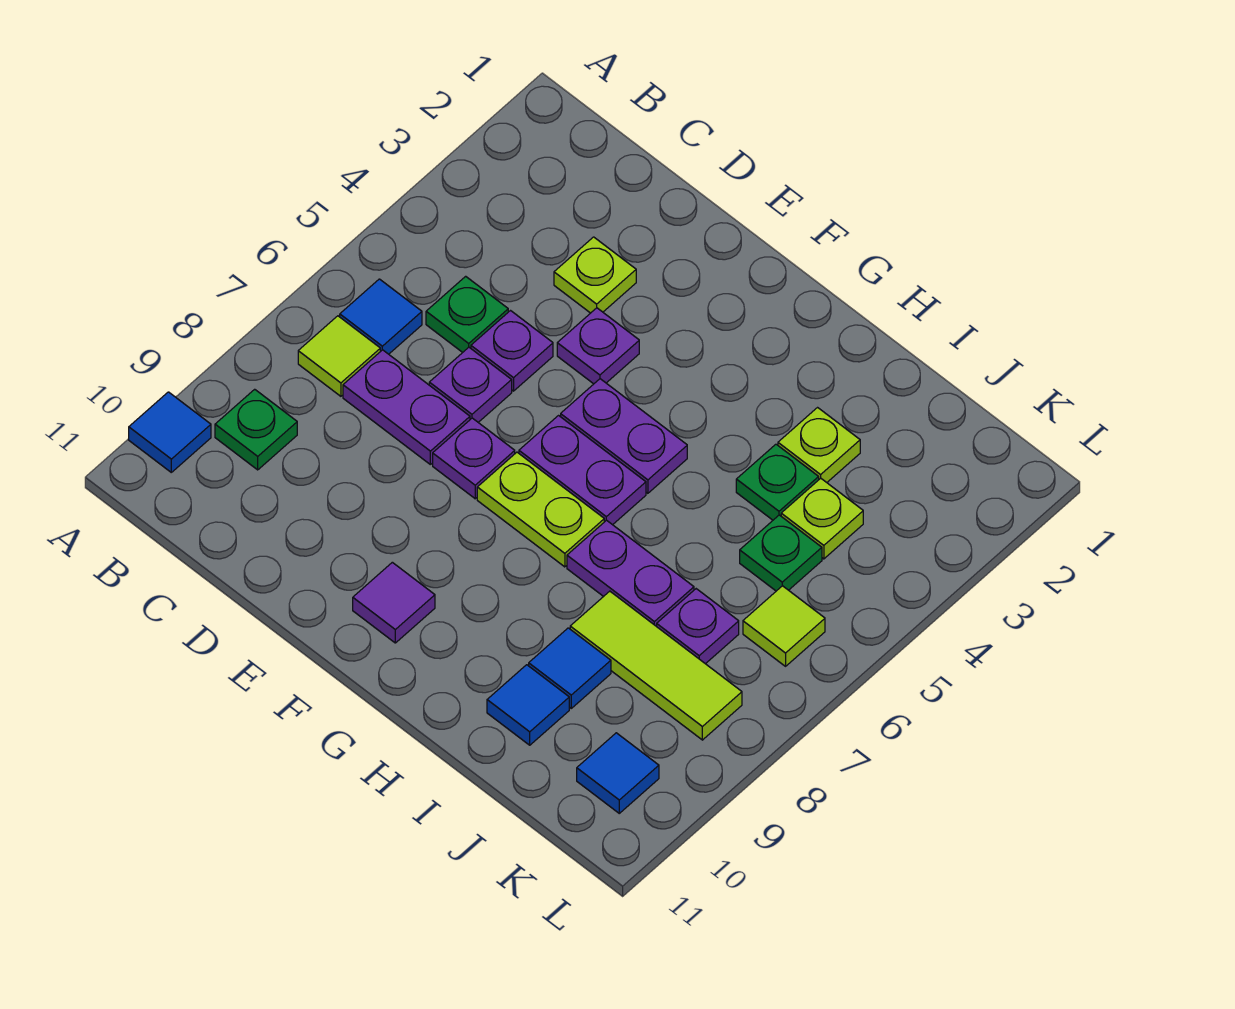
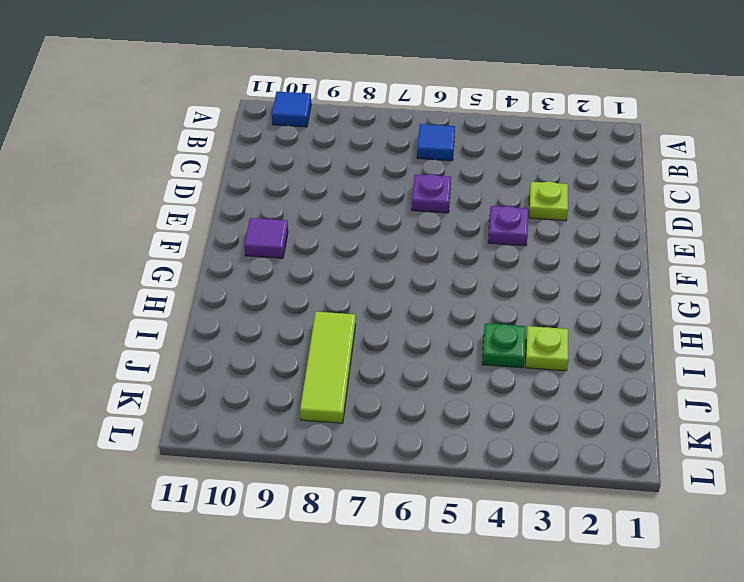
none -> lime tile B7 level 1
none -> green plate B9 level 1
none -> green plate C5 level 1

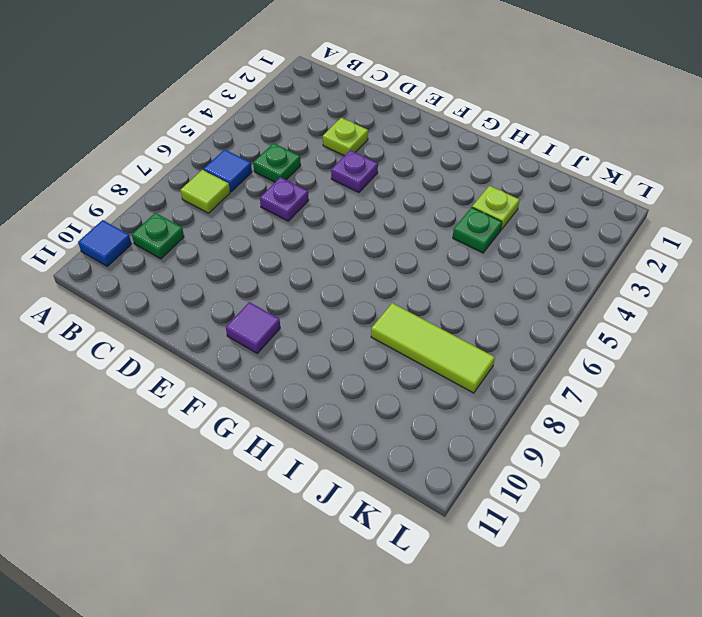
none -> purple plate C7:D7 level 1
none -> purple plate D5 level 1
none -> purple plate E7 level 1

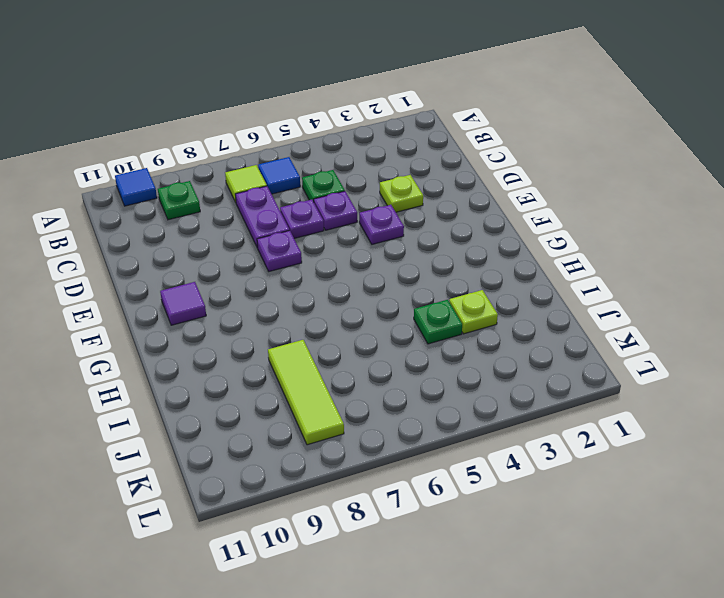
none -> purple plate F5:G5 level 1
none -> purple plate F6:G6 level 1
none -> lime plate F7:G7 level 1

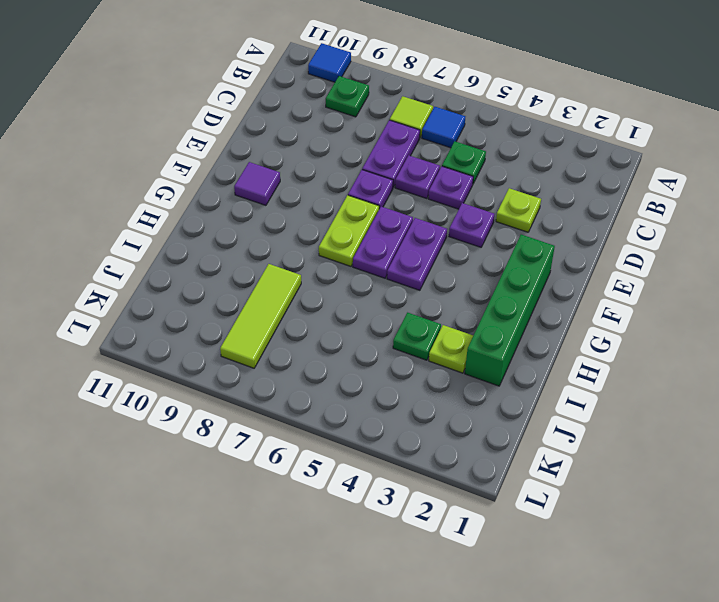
green brick F2:I2 level 1 -> none
none -> purple plate H7:I7 level 1
none -> blue tile I9 level 1
none -> blue tile I10 level 1

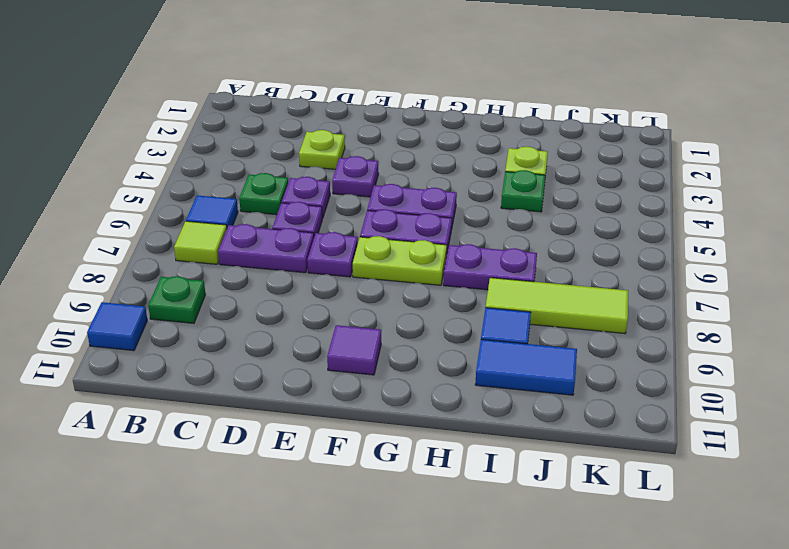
blue tile I10:J10 level 1 -> blue tile I10 level 1
none -> lime plate J4 level 1
none -> green plate J5 level 1
none -> purple plate J7 level 1

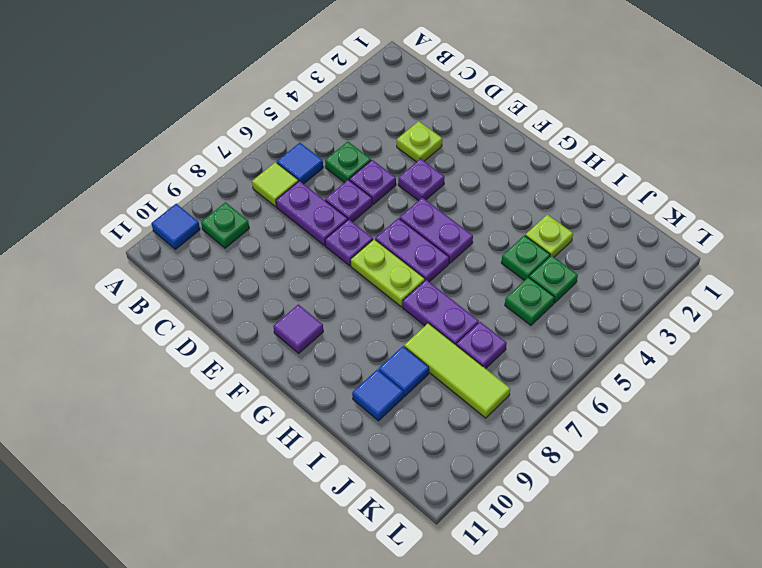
green plate J4 level 1 -> lime plate J4 level 1
none -> lime tile K6 level 1
none -> blue tile K10 level 1

